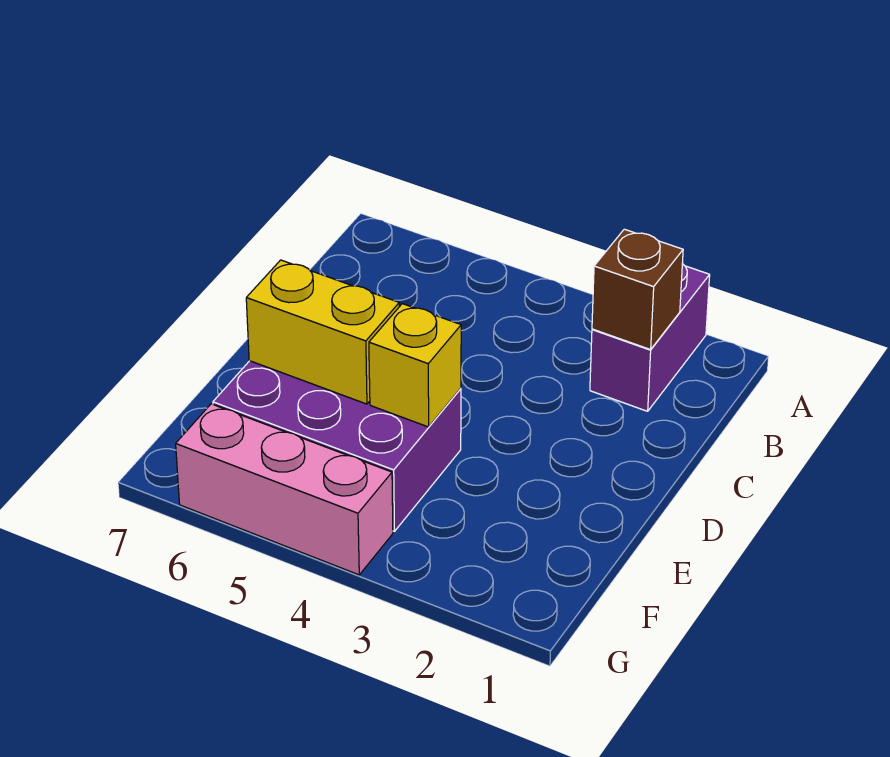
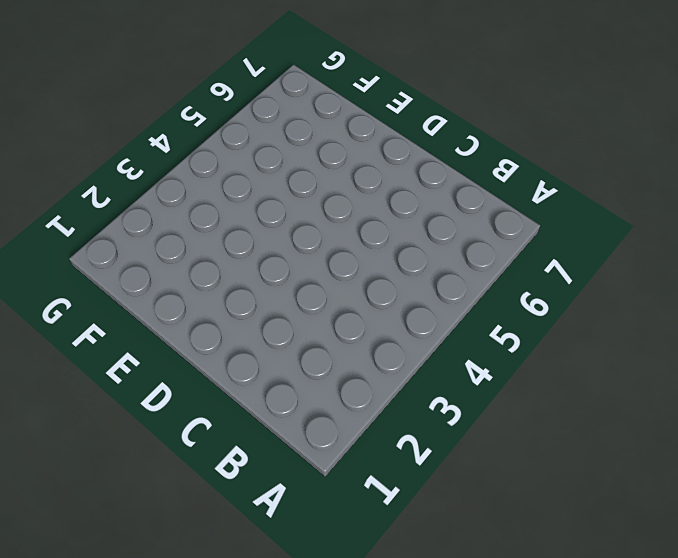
none -> purple brick A2:B2 level 1
none -> purple brick E4:F6 level 1

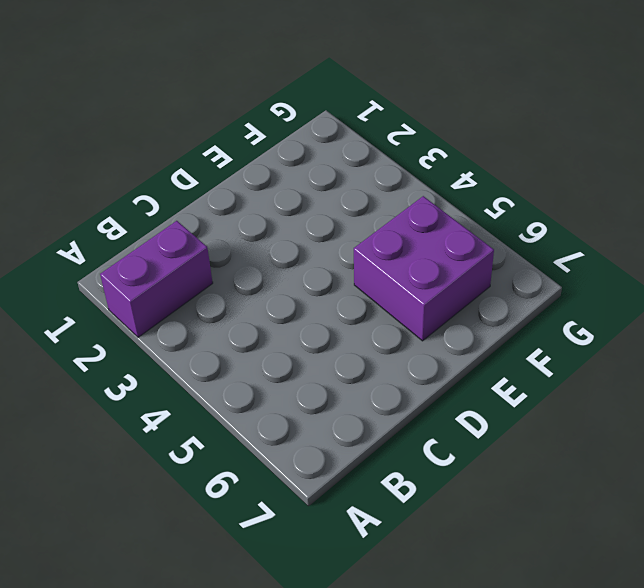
purple brick E5:F6 level 1 -> purple brick E4:F6 level 1
none -> pink brick G4:G6 level 1
none -> brown brick B2 level 2

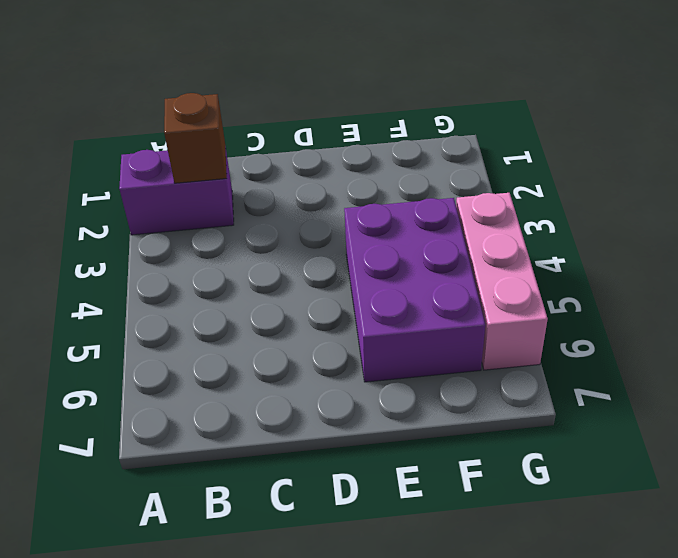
none -> yellow brick E4 level 2
none -> yellow brick E5:E6 level 2

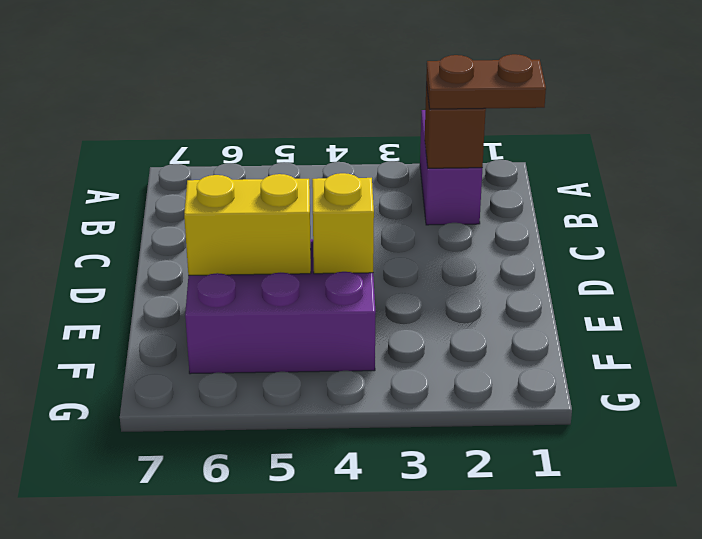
brown plate B1:B2 level 3 -> none
none -> pink brick G4:G6 level 1

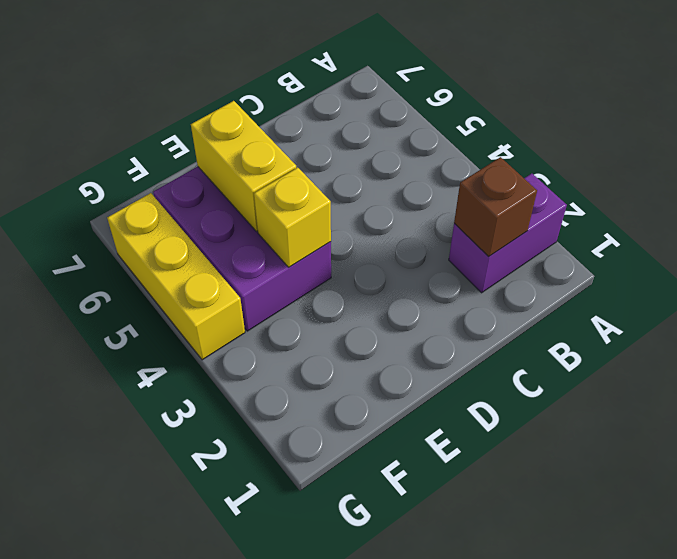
yellow brick G4:G6 level 1 -> pink brick G4:G6 level 1

